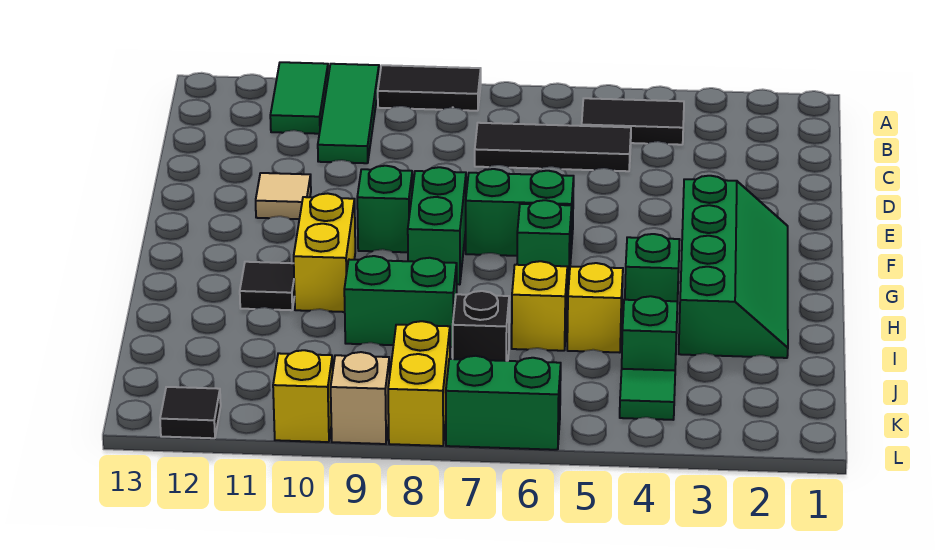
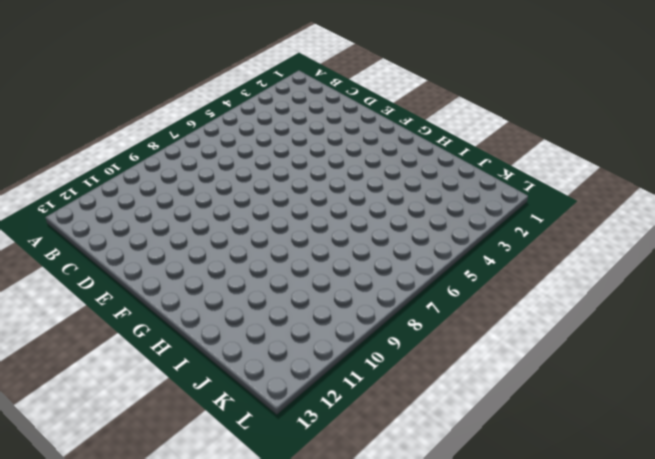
none -> black tile A8:A9 level 1
none -> green tile A10:C10 level 1
none -> green tile A11:B11 level 1

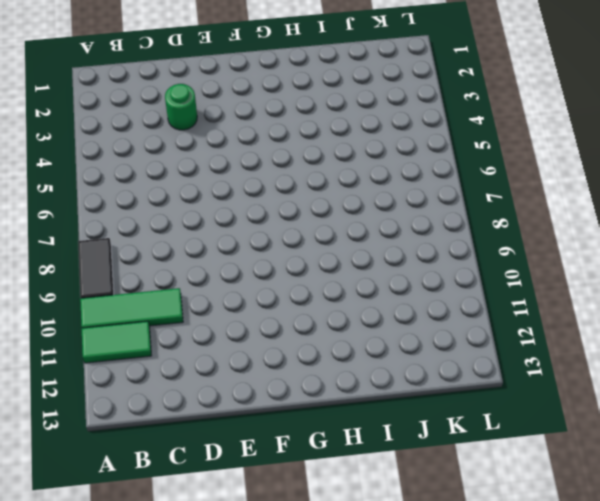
green round brick D3 level 1 -> none
none -> black tile B4:B5 level 1
none -> black tile C5:C7 level 1
none -> tan tile E11 level 1

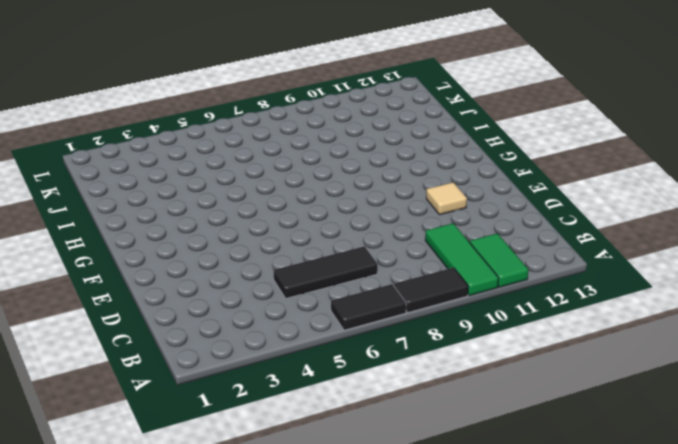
black tile A6:A7 level 1 -> black tile B4:B5 level 1
none -> green slope F2:I3 level 1 top 3
none -> green brick F6:F7 level 1
none -> green brick F8:G8 level 1

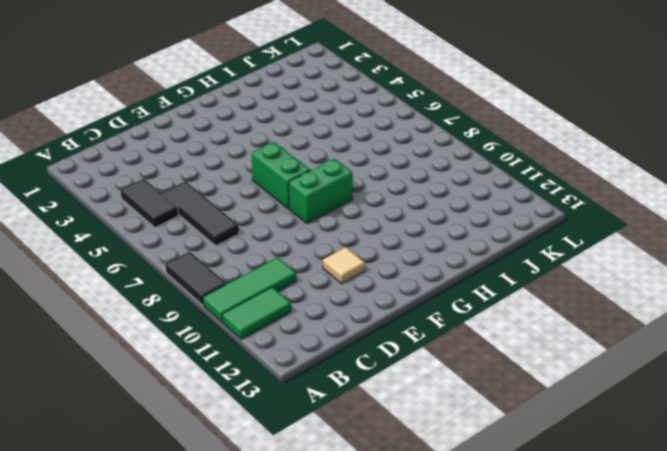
none -> green slope F2:I3 level 1 top 3
none -> green brick F9 level 1
none -> green brick G6 level 1

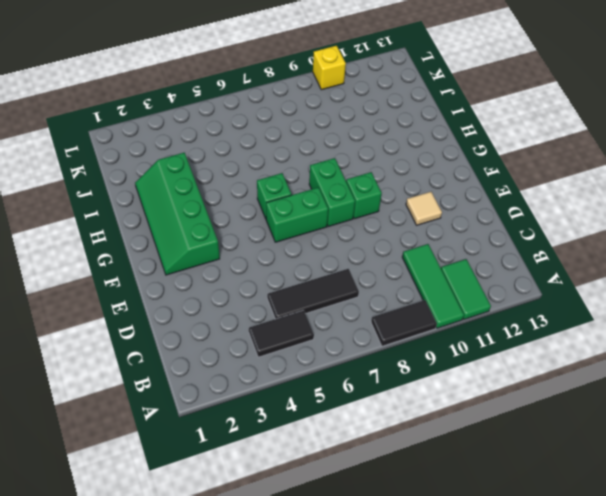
none -> yellow brick G10:H10 level 1
none -> green brick H4 level 1
none -> black tile H11 level 1

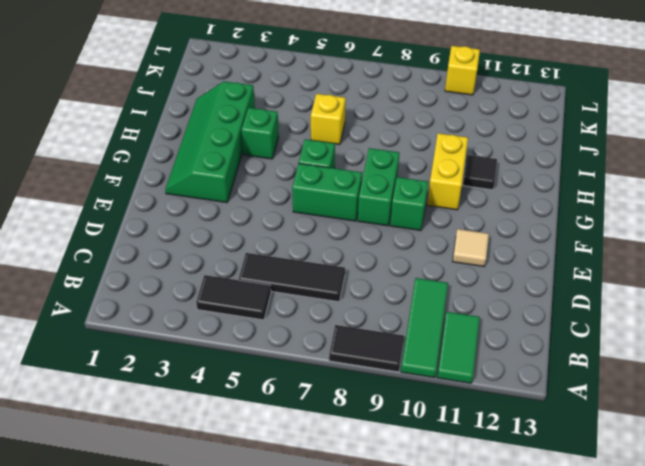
none -> yellow brick I5 level 1
none -> green brick I8:I9 level 1
none -> green brick J4 level 1

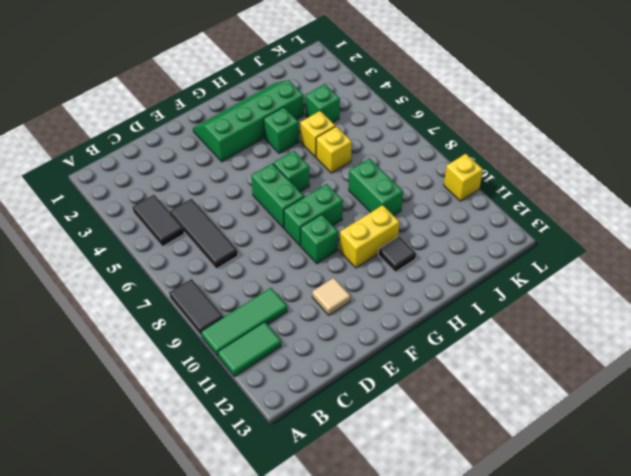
none -> black brick J7 level 1
none -> green tile K4 level 1
none -> yellow brick K8:L8 level 1

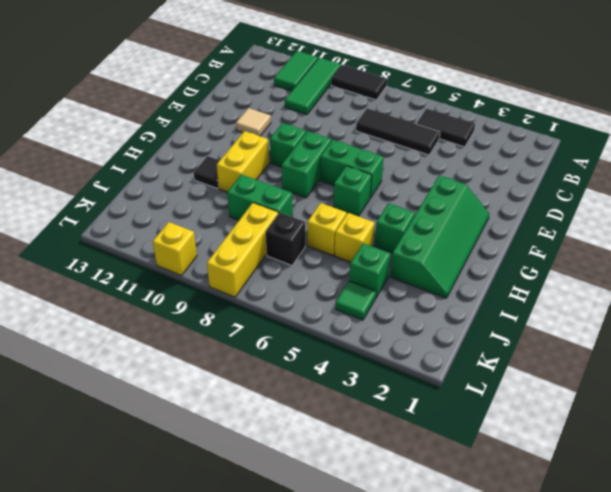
yellow brick J8:L8 level 1 -> yellow brick K8:L8 level 1
none -> green brick L6:L7 level 1
none -> tan brick L9 level 1
none -> black tile L12 level 1

